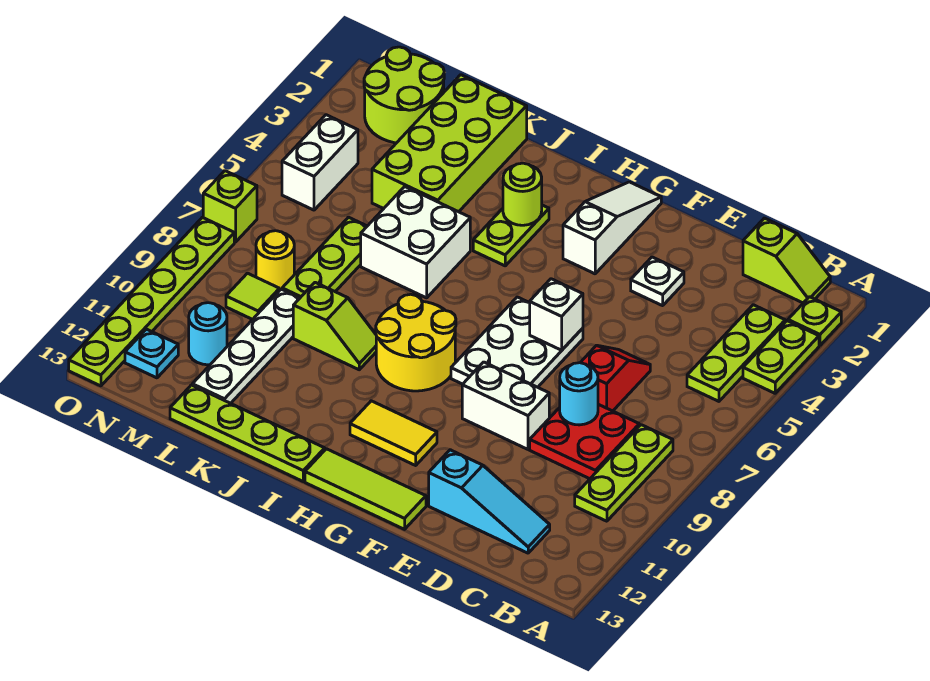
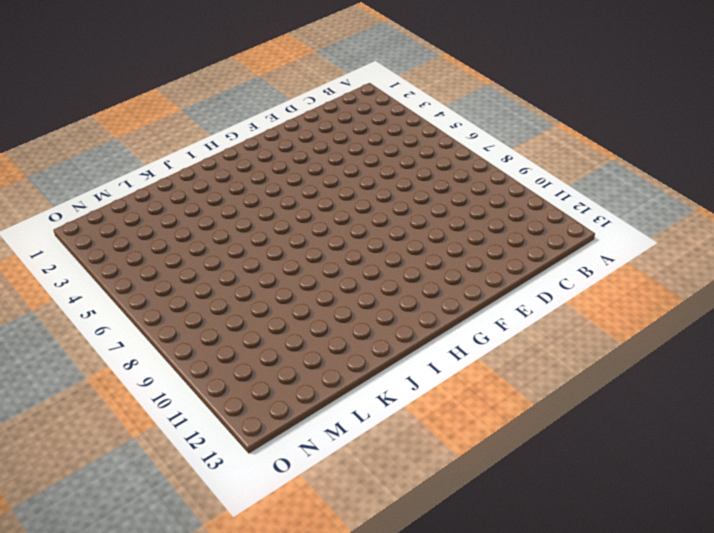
none -> lime plate A2 level 1
none -> lime plate A3:A4 level 1
none -> lime slope B1:C1 level 1 top C
none -> lime plate B3:B5 level 1

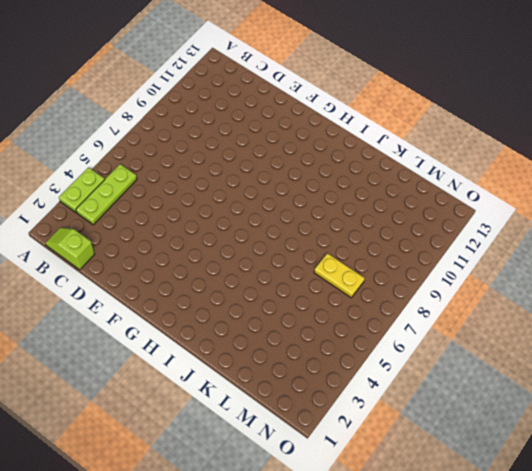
yellow plate L7:M7 level 1 -> lime plate L6:L8 level 1
none -> lime plate A2 level 1
none -> lime plate B8:B10 level 1
none -> red plate C8:D9 level 1
none -> cyan slope C12:E12 level 1 top E

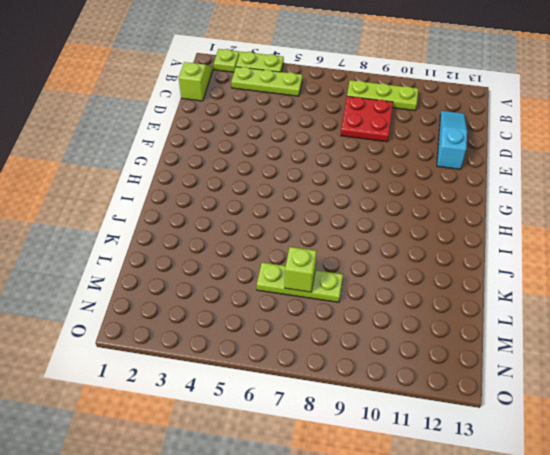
lime brick L7 level 2 -> lime brick O7 level 1
none -> red slope D6:D7 level 1 top 7
none -> white plate E3 level 1
none -> white brick E9:F9 level 1
none -> white plate F6:G8 level 1

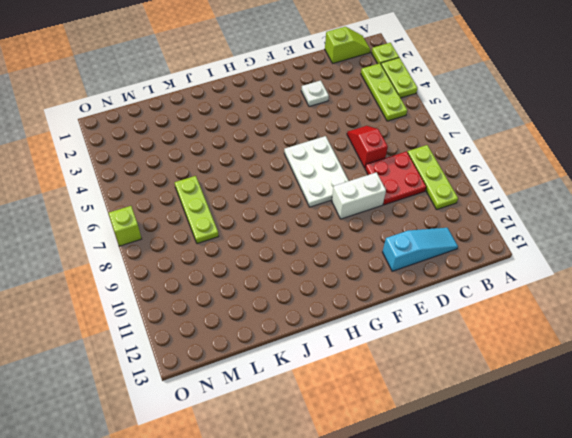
none -> lime tile F13:H13 level 1
none -> white slope G1:G3 level 1 top 3
none -> yellow tile G11:H11 level 1
none -> yellow round brick H8:I9 level 1

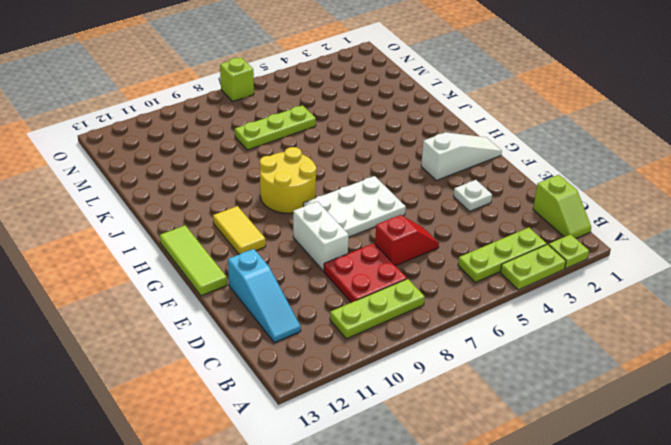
none -> lime plate I3:I4 level 1
none -> lime plate I13:L13 level 1
none -> white brick J5:K6 level 1
none -> lime slope J9:K9 level 1 top K

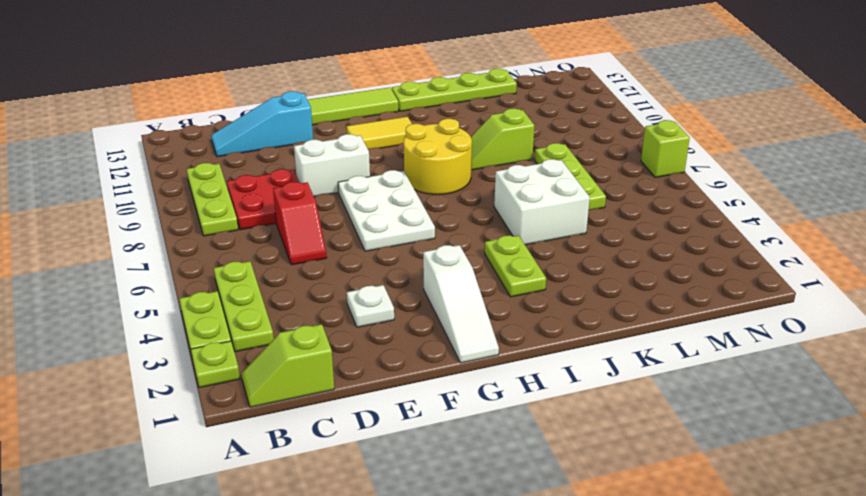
none -> lime brick K1:L4 level 1
none -> white plate L9:L12 level 1
none -> lime round brick M1:N2 level 1
none -> yellow round brick M8 level 1

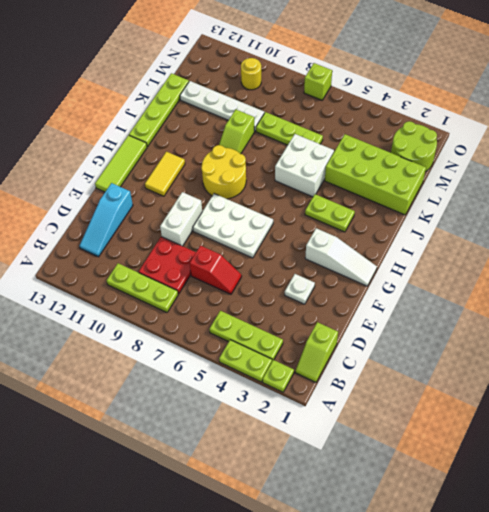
yellow round brick N10 level 1 -> yellow round brick M8 level 1
none -> lime tile M9 level 1
none -> cyan round brick M11 level 1
none -> white brick N4:N5 level 1
none -> cyan plate N12 level 1

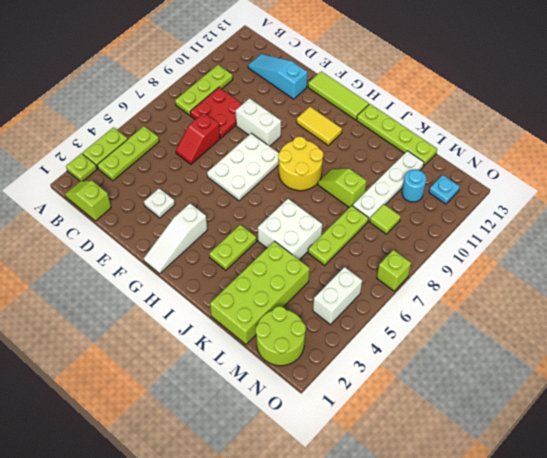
none -> yellow round brick M8 level 1
none -> lime plate O8:O13 level 1
none -> cyan round brick D8 level 2
none -> white brick F6 level 2

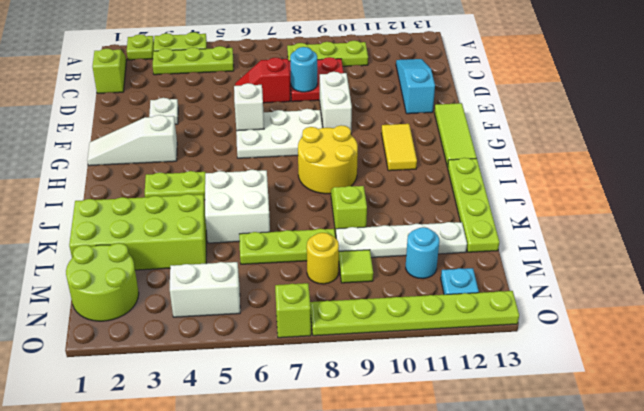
none -> lime round brick I3 level 2

